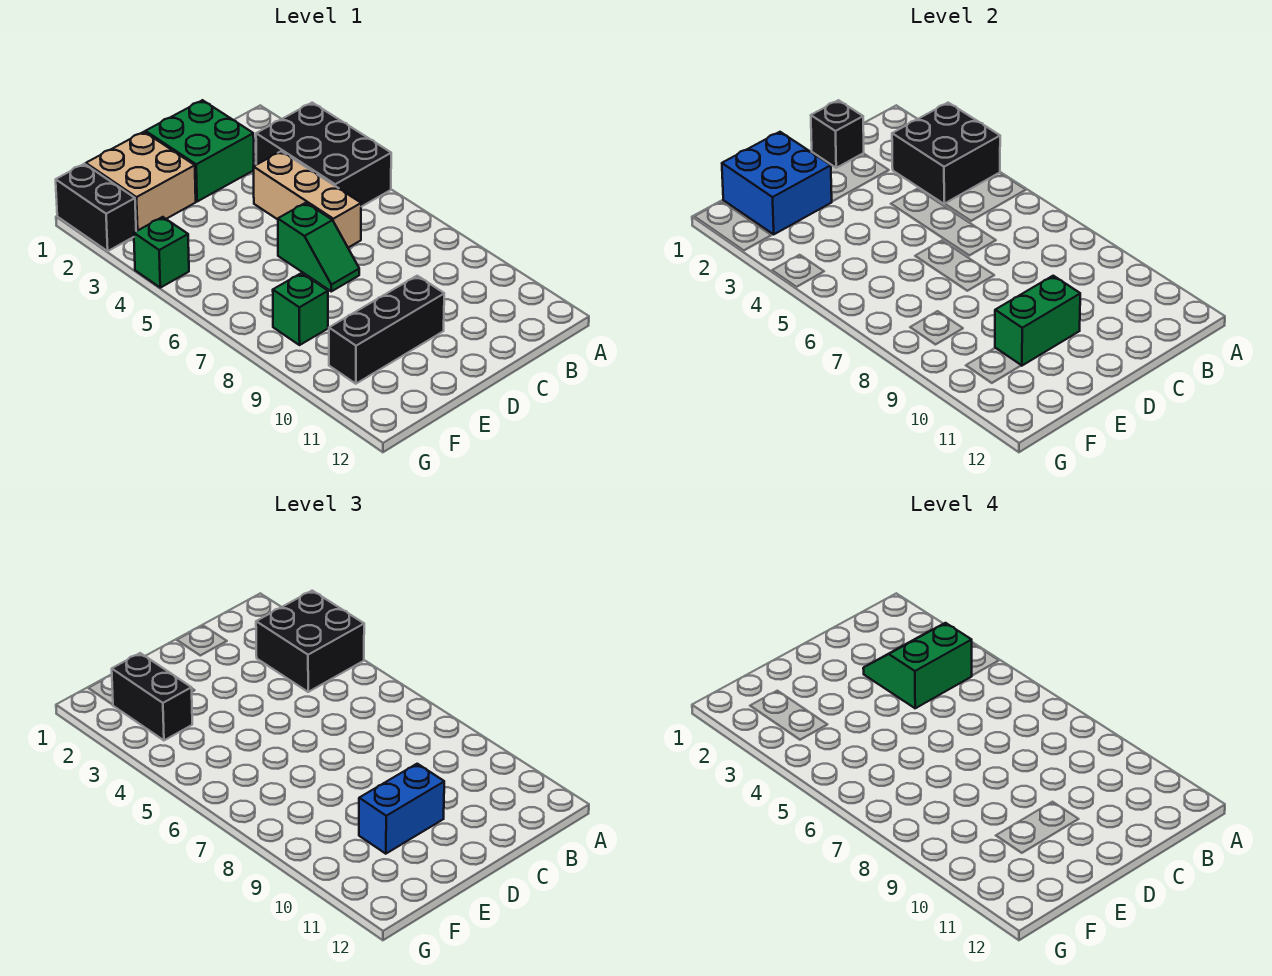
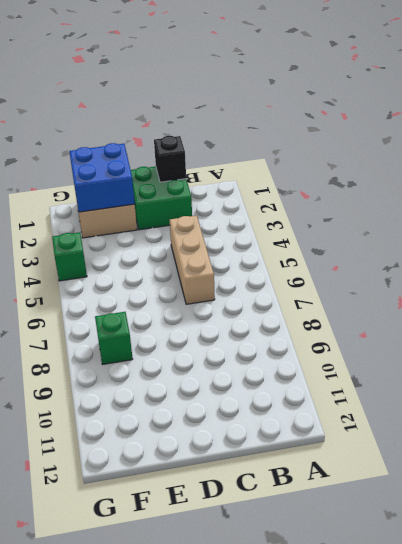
none -> black brick A3:B5 level 1
none -> green slope D6:D7 level 1 top 6
none -> black brick D10:F10 level 1

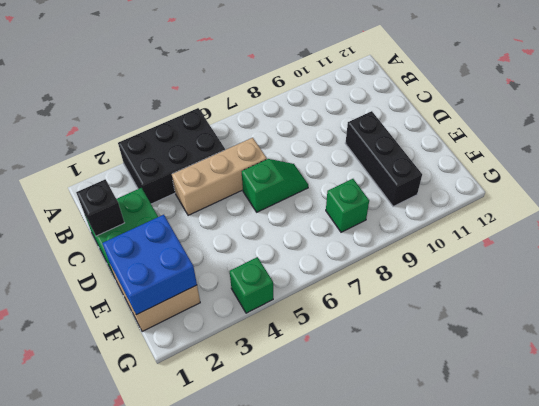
none -> black brick G1:G2 level 1
none -> black brick A3:B4 level 2
none -> green brick D10:E10 level 2

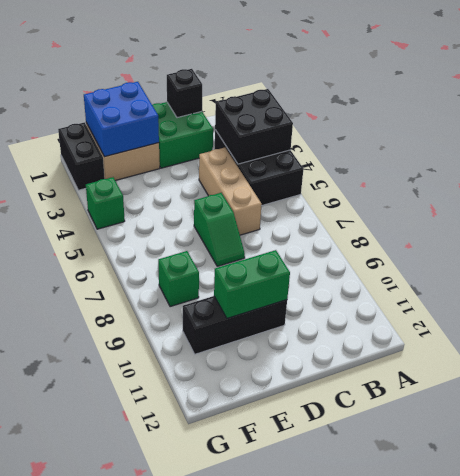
none -> black brick A3:B4 level 3
none -> blue brick D10:E10 level 3
none -> black brick F2:F3 level 3

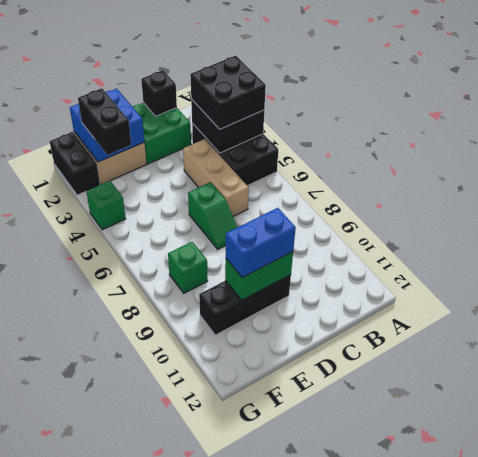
none -> green slope B3:C4 level 4 top 4

